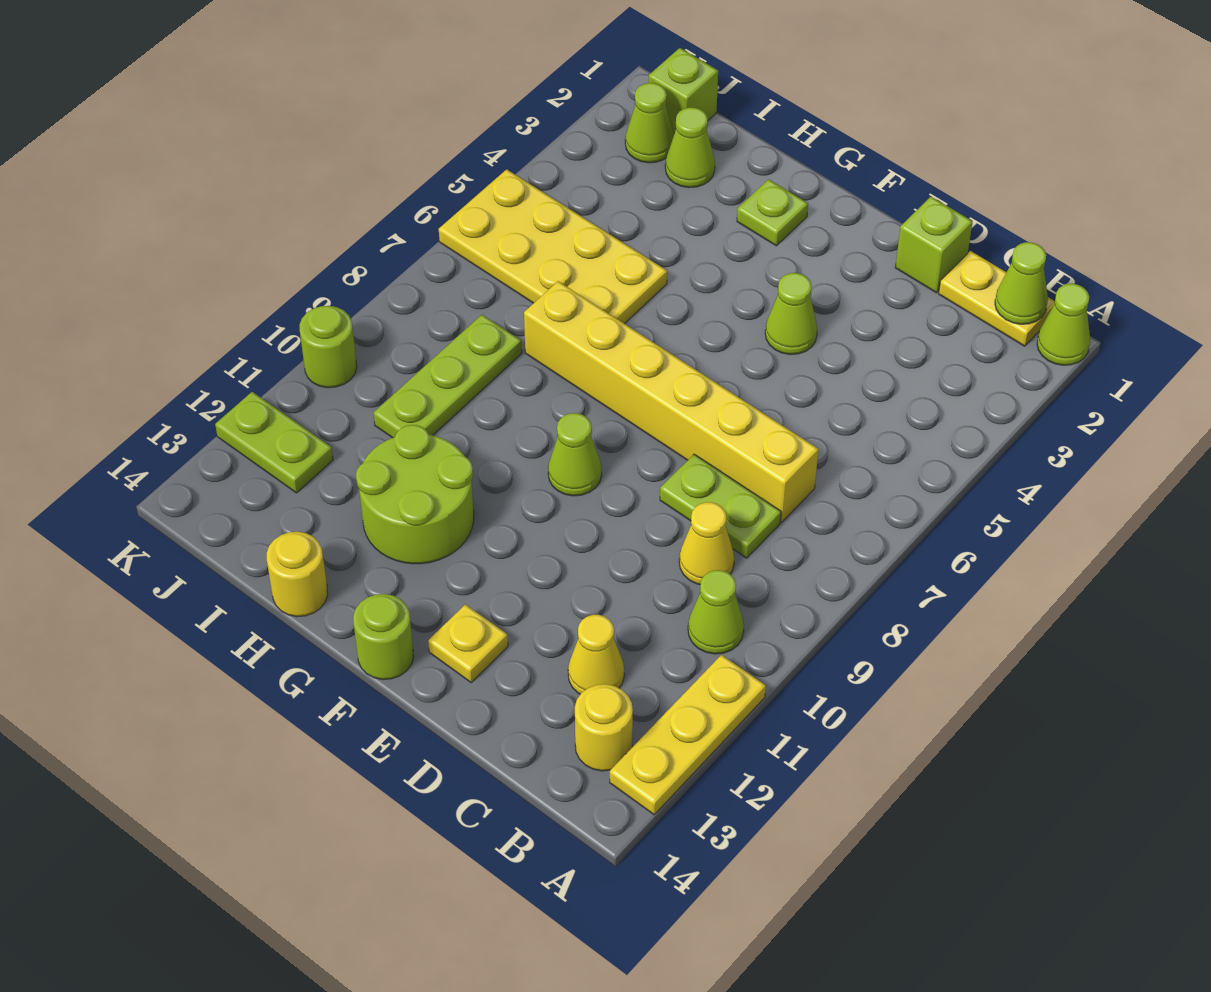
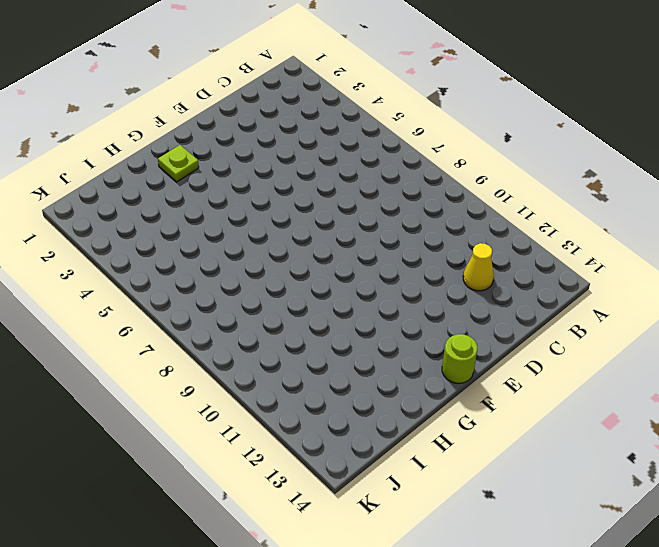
none -> lime cone A1 level 1
none -> yellow plate A11:A13 level 1
none -> yellow plate B1:C1 level 1

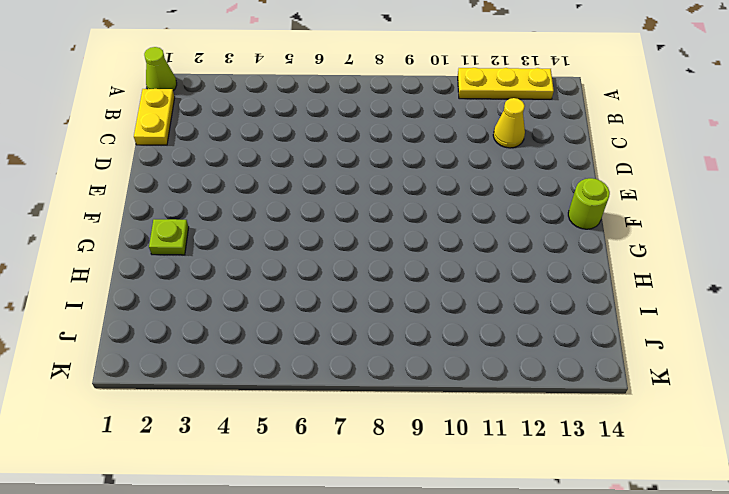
none -> lime cone B10 level 1
none -> yellow round brick B13 level 1
none -> yellow brick C7:H7 level 1

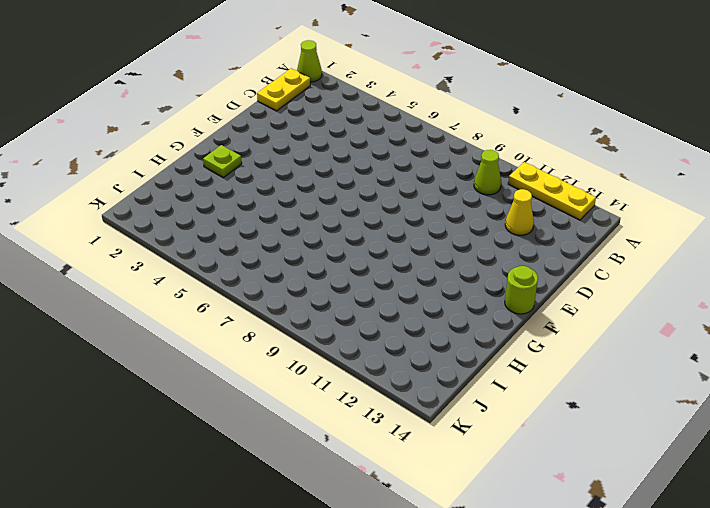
none -> yellow round brick B13 level 1
none -> yellow brick C7:H7 level 1
none -> lime plate C8:D8 level 1

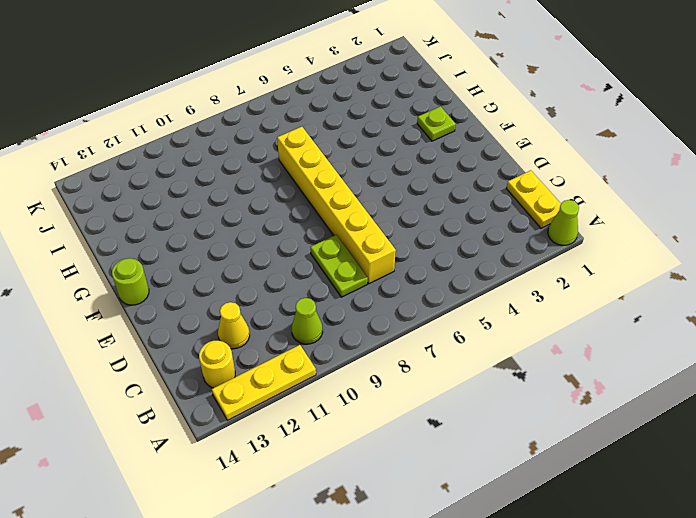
none -> yellow cone C9 level 1
none -> lime brick D1 level 1
none -> lime cone E4 level 1

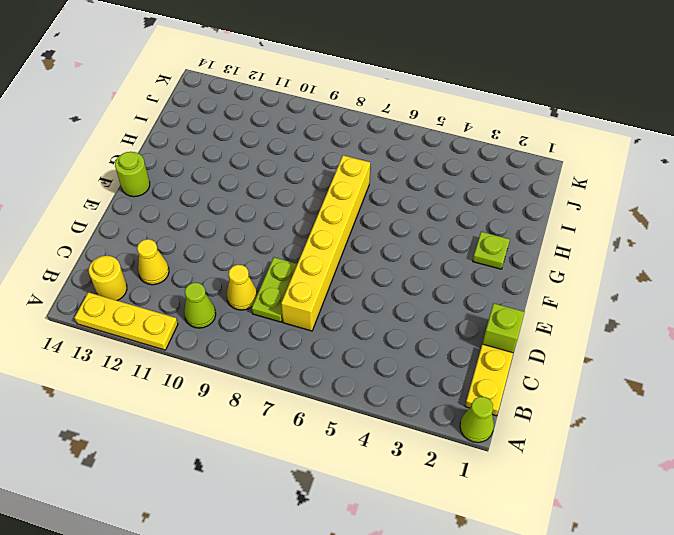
none -> lime cone E4 level 1
none -> yellow plate E13 level 1
none -> lime cone F9 level 1

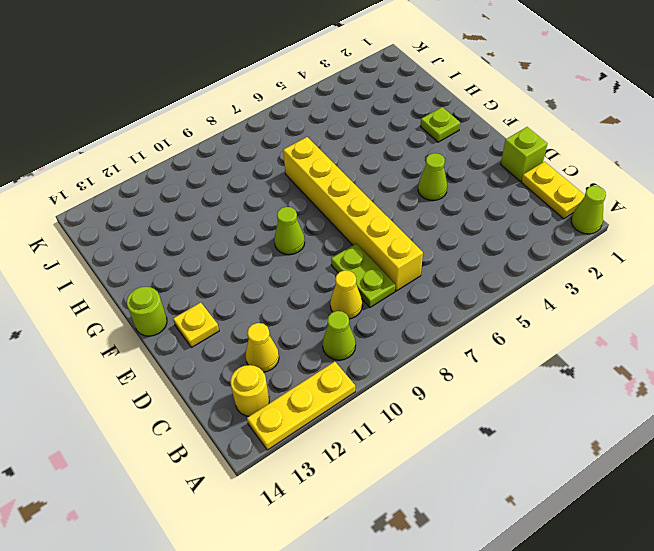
none -> lime round brick G11:H12 level 1
none -> yellow plate H5:K6 level 1
none -> yellow round brick H14 level 1

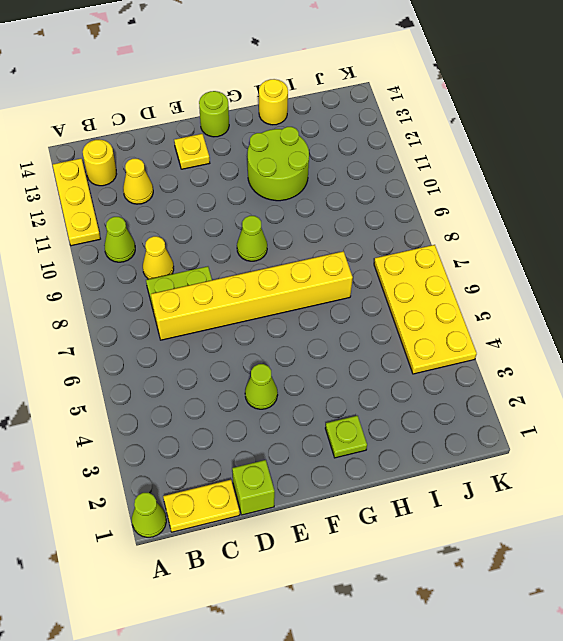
yellow plate J4:K7 level 1 -> yellow plate H5:K6 level 1
none -> lime cone I2 level 1
none -> lime plate I8:I10 level 1
none -> lime brick J1 level 1

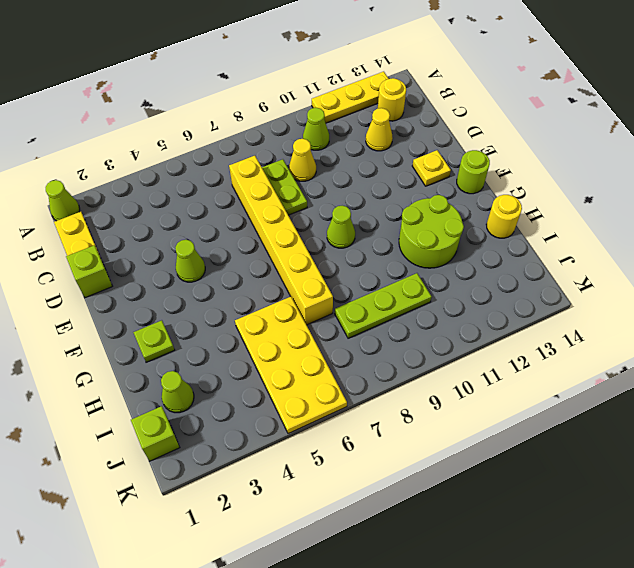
none -> lime cone J2 level 1
none -> lime plate J12:K12 level 1
none -> lime round brick K10 level 1

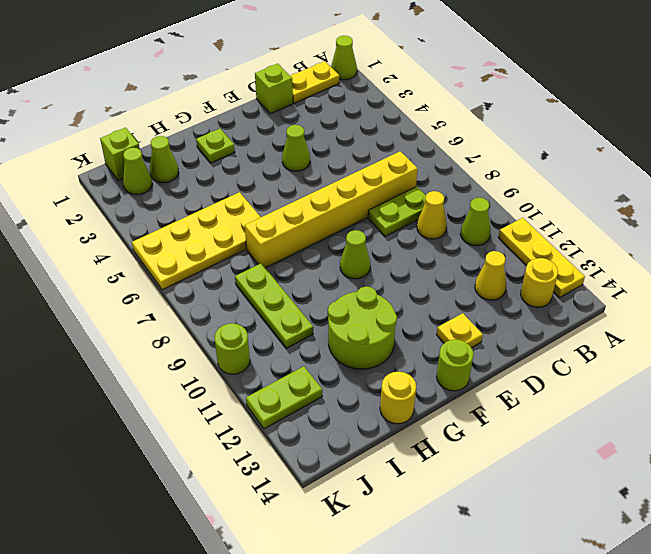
none -> lime cone B1 level 2

